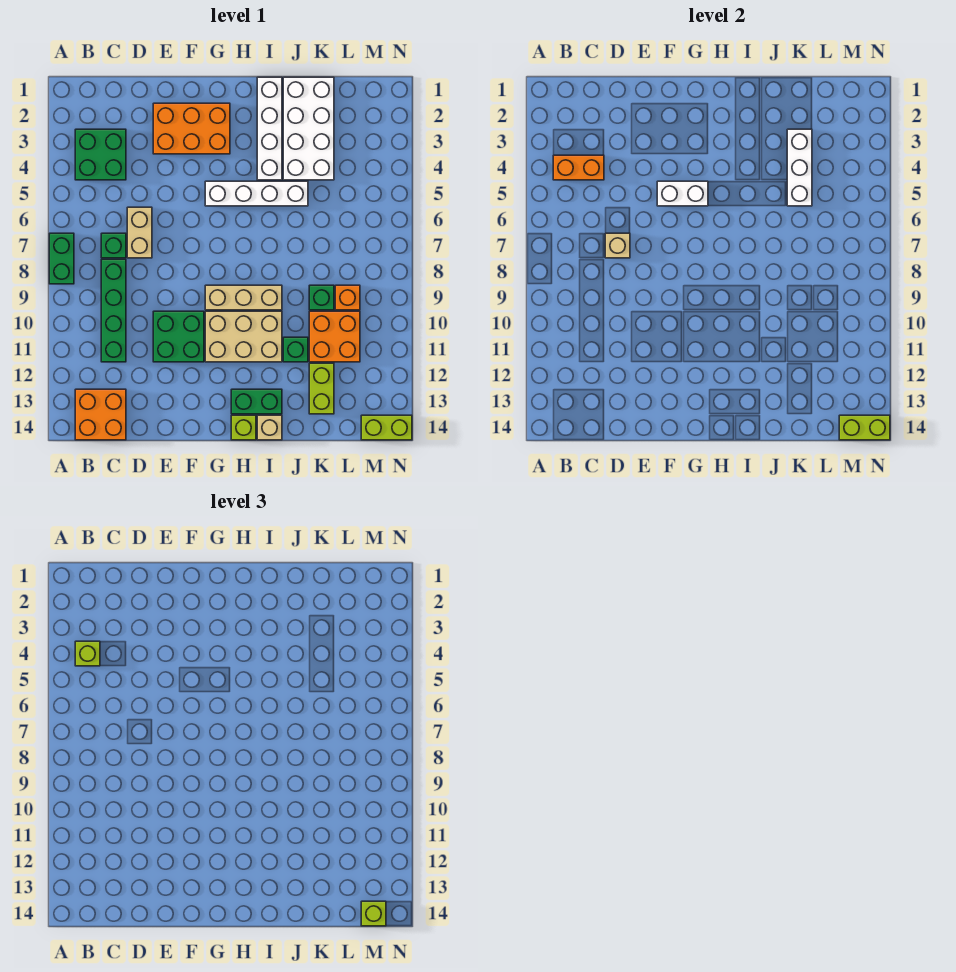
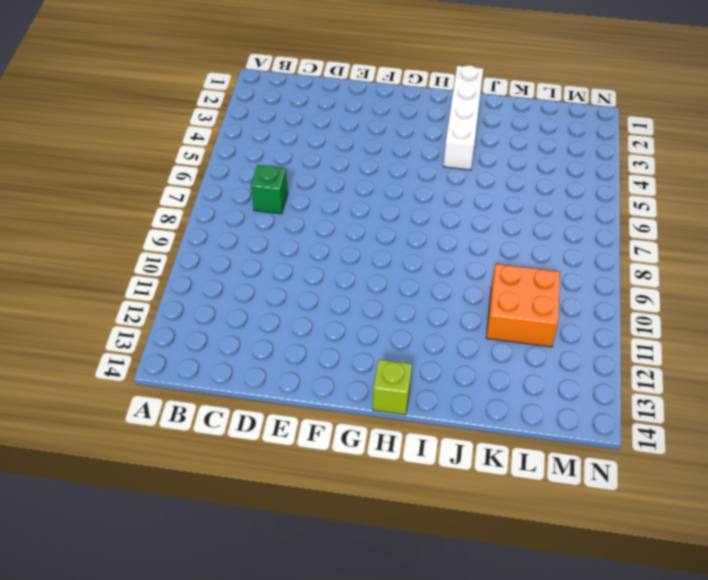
none -> green brick A7:A8 level 1
none -> green brick B3:C4 level 1
none -> orange brick B13:C14 level 1

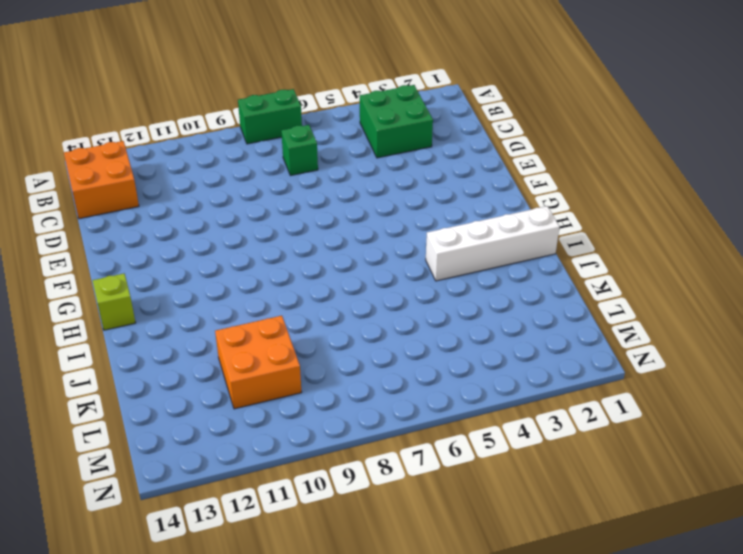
none -> green brick C8:C11 level 1
none -> tan brick D6:D7 level 1
none -> orange brick E2:G3 level 1

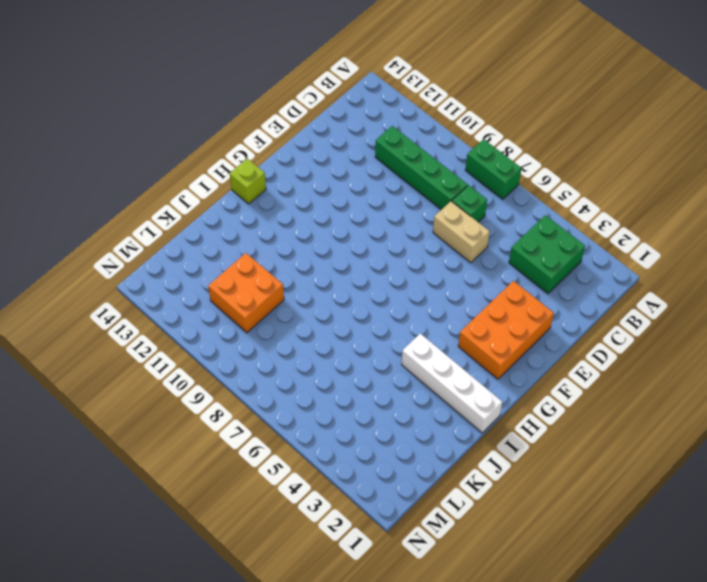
none -> orange brick B13:C14 level 1
none -> green brick E10:F11 level 1
none -> white brick G5:J5 level 1

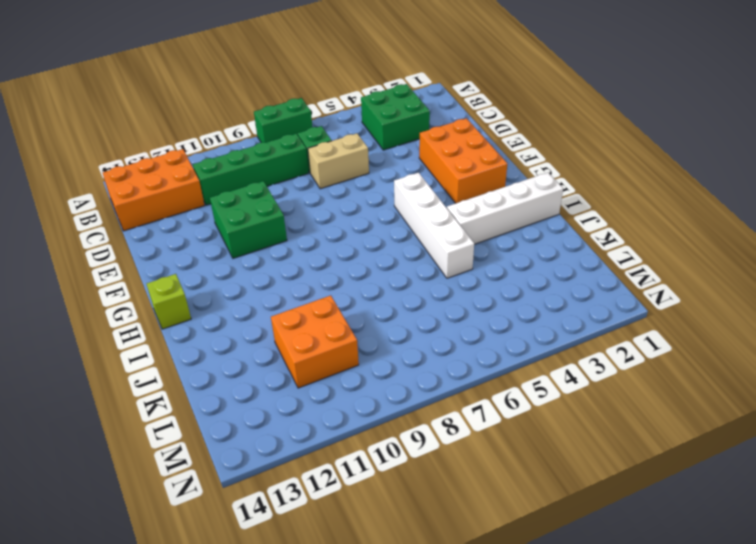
orange brick B12:C14 level 1 -> orange brick B13:C14 level 1
none -> tan brick G9:I9 level 1
none -> tan brick G10:I11 level 1
none -> green brick H13:I13 level 1

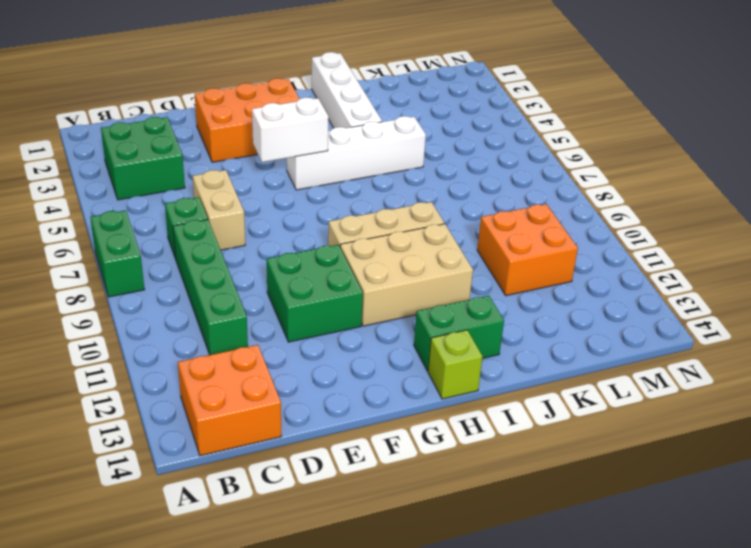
none -> tan brick I14 level 1
none -> white brick J1:K4 level 1
none -> green brick J11 level 1

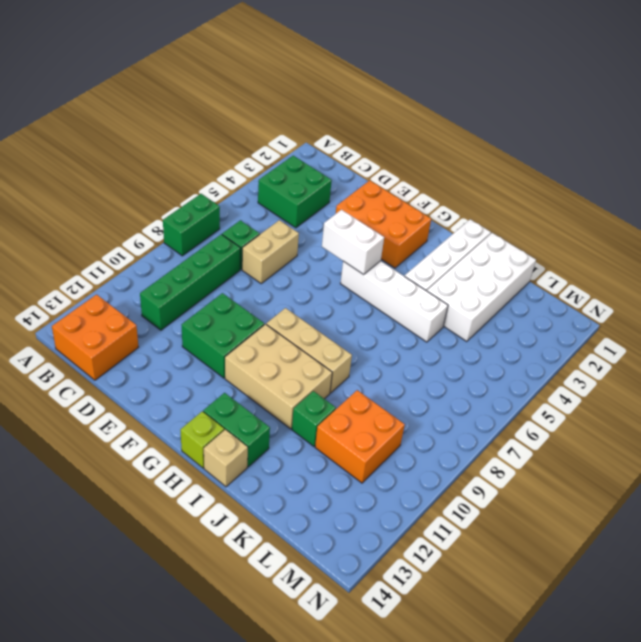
none -> green brick K9 level 1
none -> lime brick K12:K13 level 1
none -> orange brick L9 level 1

